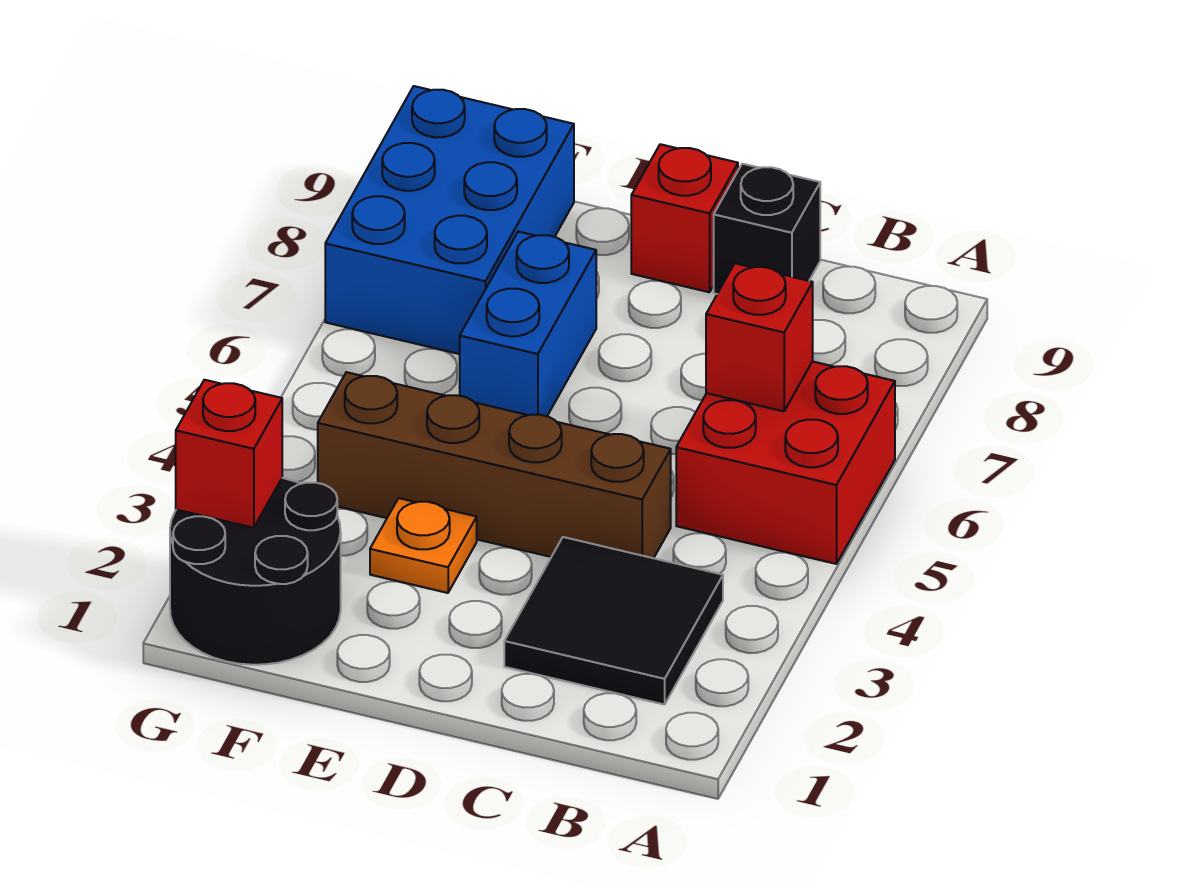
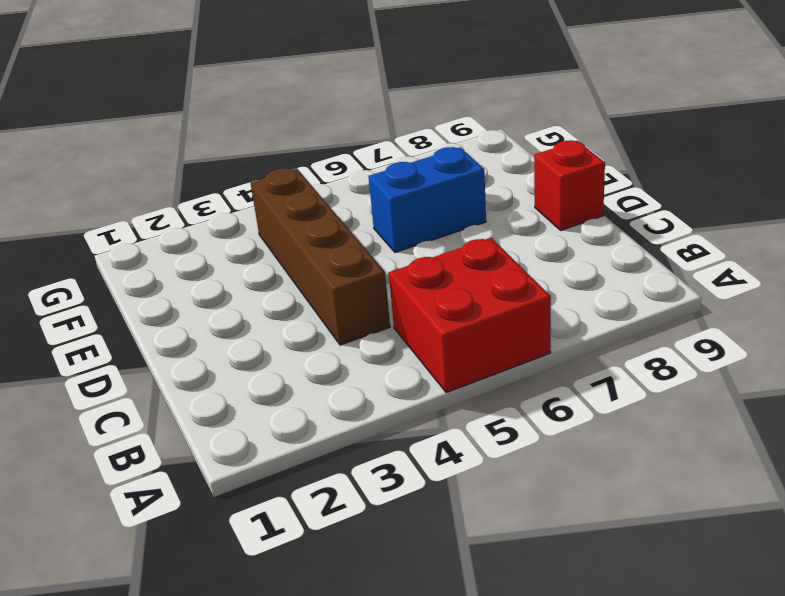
none -> black tile B2:C3 level 1
none -> black brick C9 level 1

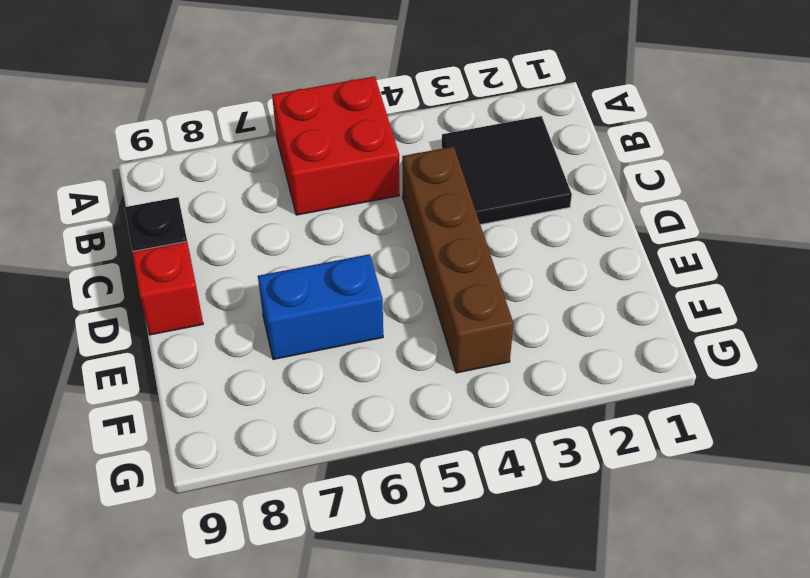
none -> orange plate E3 level 1
none -> black round brick F1:G2 level 1

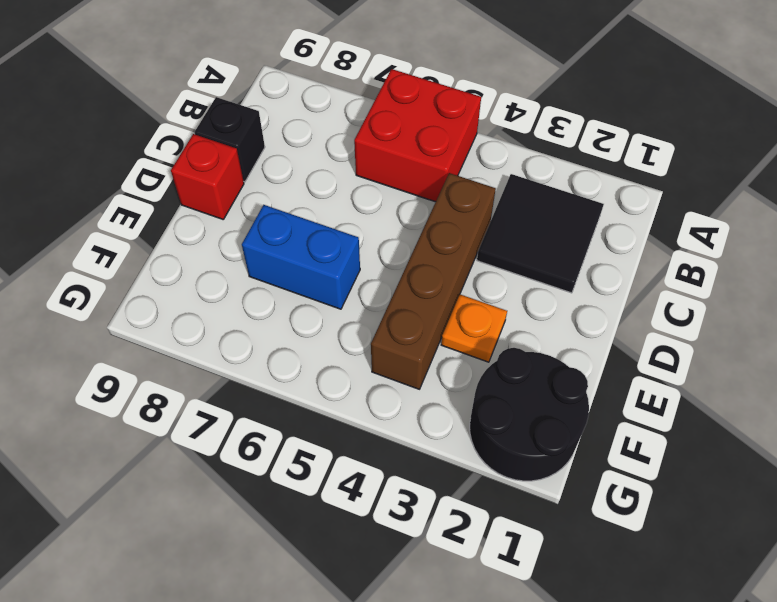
none -> blue brick F7:G9 level 1
none -> red brick B6 level 2

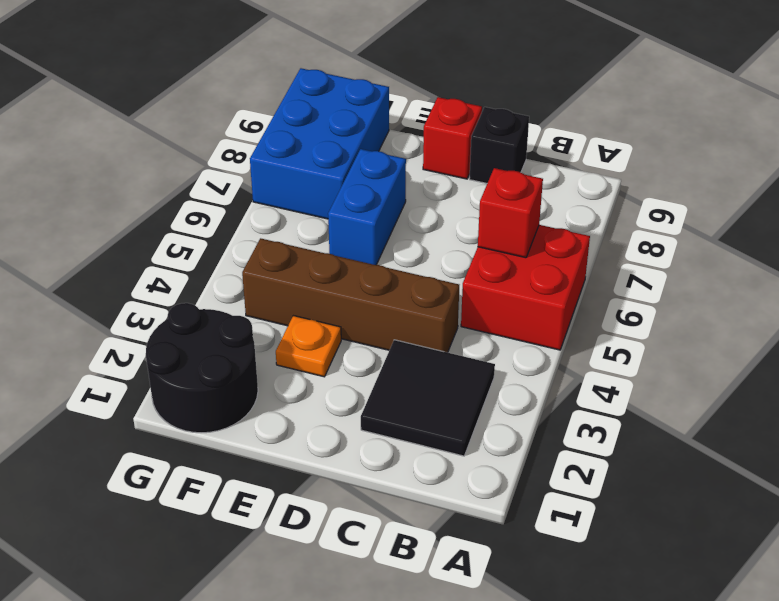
none -> red brick G2 level 2

